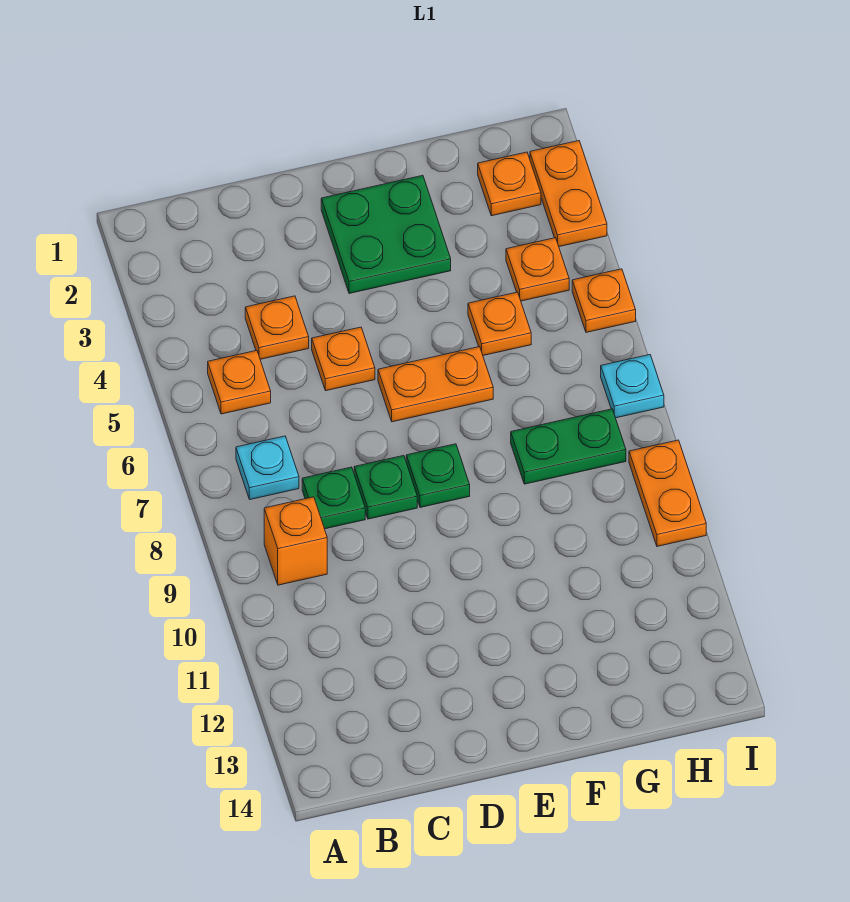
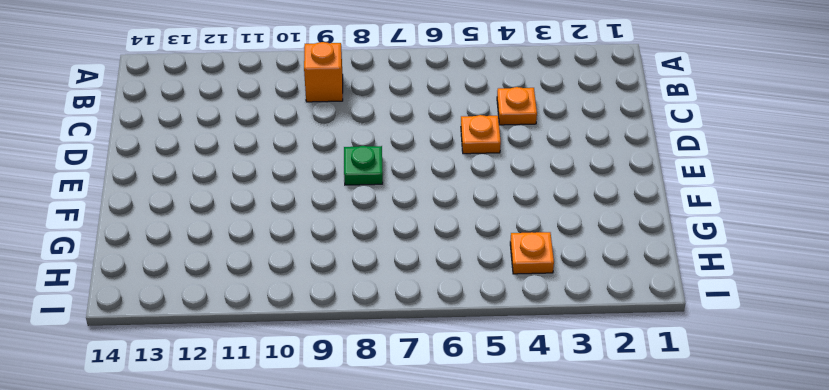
none -> orange plate B5 level 1
none -> cyan plate B7 level 1
none -> green plate C8 level 1

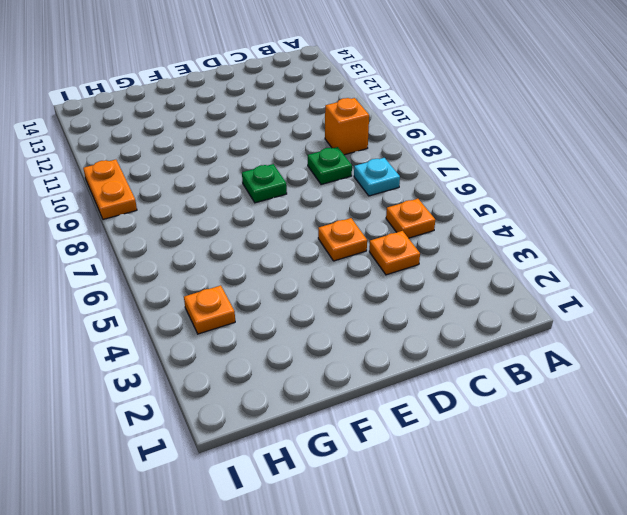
none -> green plate D8 level 1
none -> green plate E2:F3 level 1
none -> orange plate E6:F6 level 1

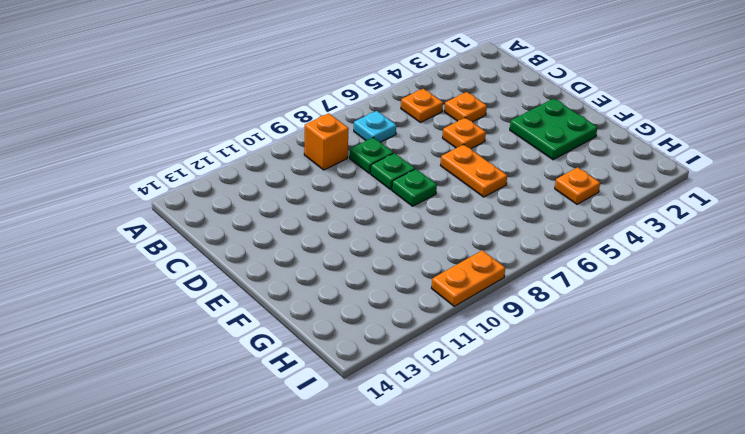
none -> orange plate G5 level 1
none -> green plate G8:H8 level 1
none -> orange plate H2 level 1

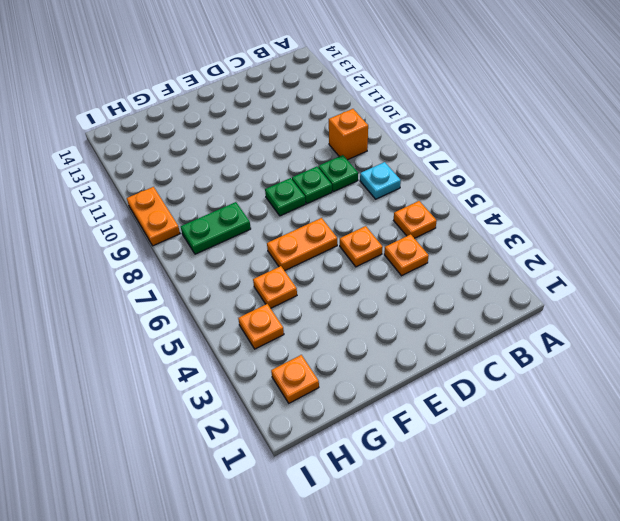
none -> green plate E2:F3 level 1
none -> orange plate I2:I3 level 1
none -> orange plate I5 level 1

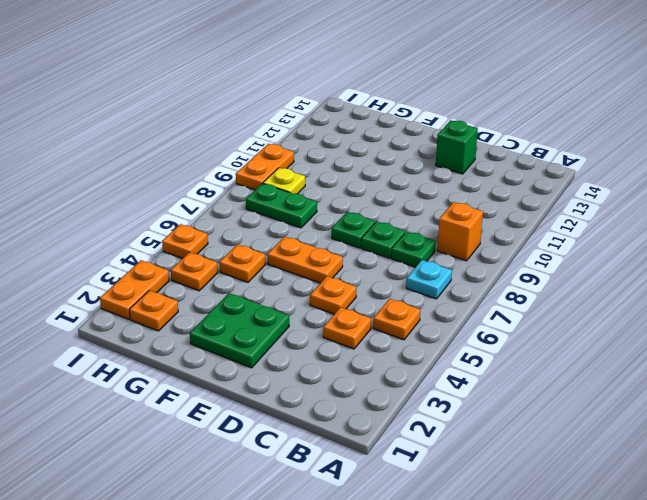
green brick D13 level 1 -> none
yellow plate H9 level 1 -> none
none -> cyan plate I7 level 1

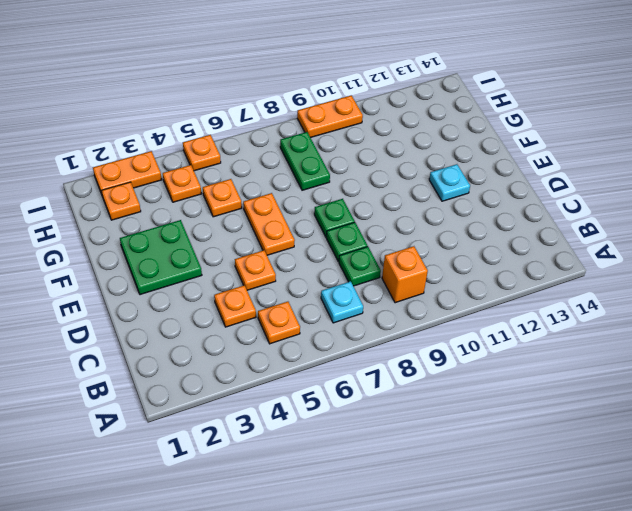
cyan plate E12 level 1 -> cyan plate I7 level 1

